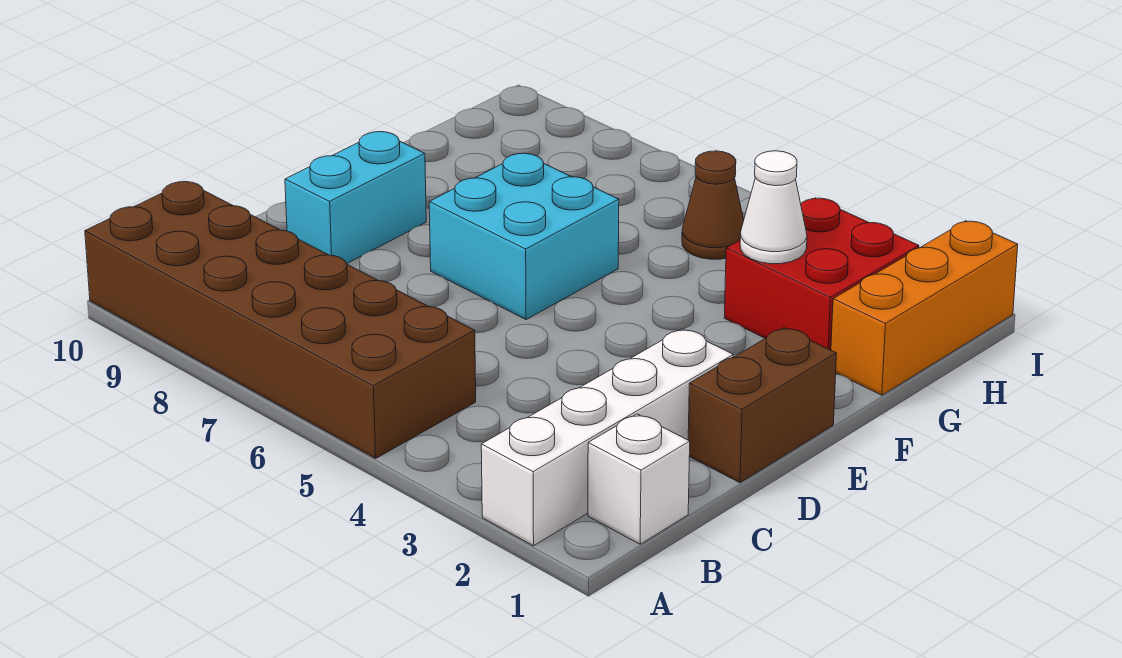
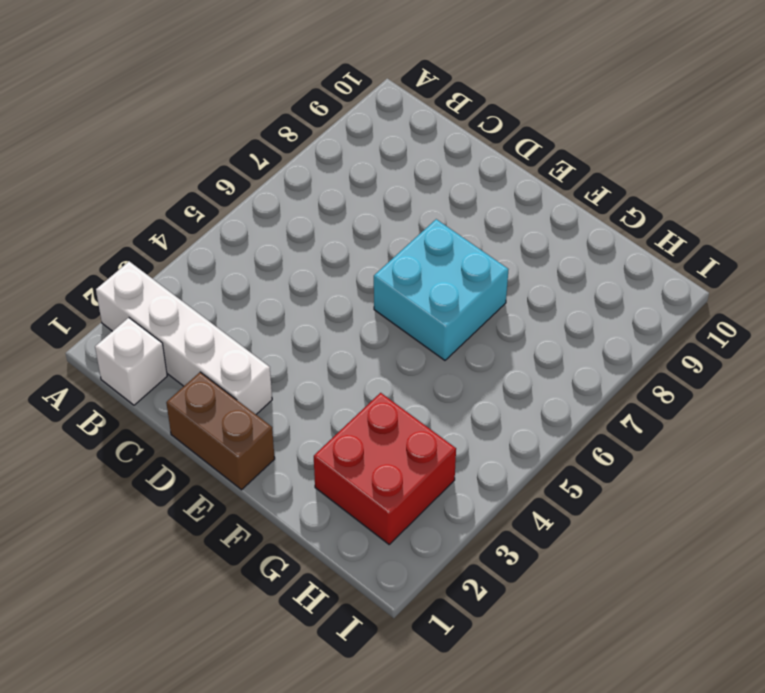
none -> brown brick A5:B10 level 1
none -> cyan brick D9:E9 level 1

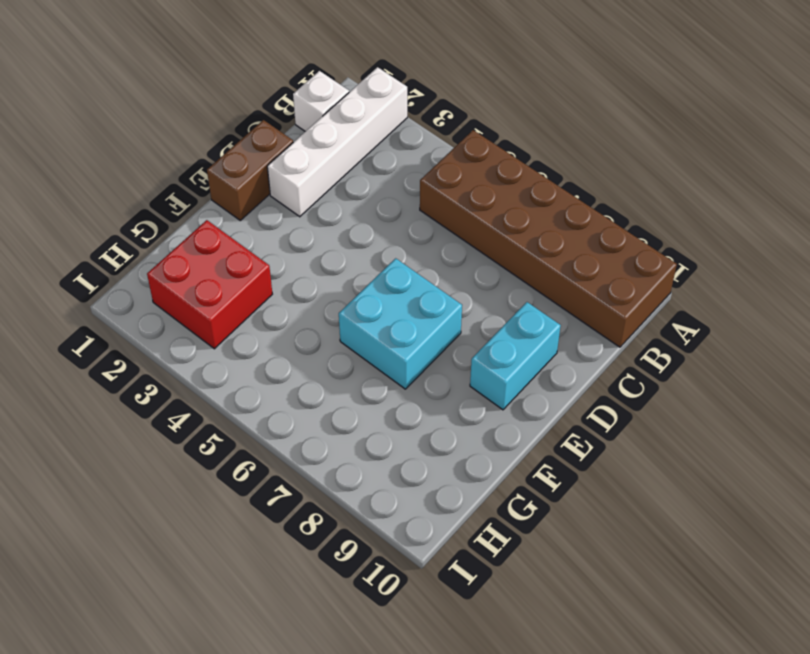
none -> orange brick G1:I1 level 1
none -> brown cone H5 level 1

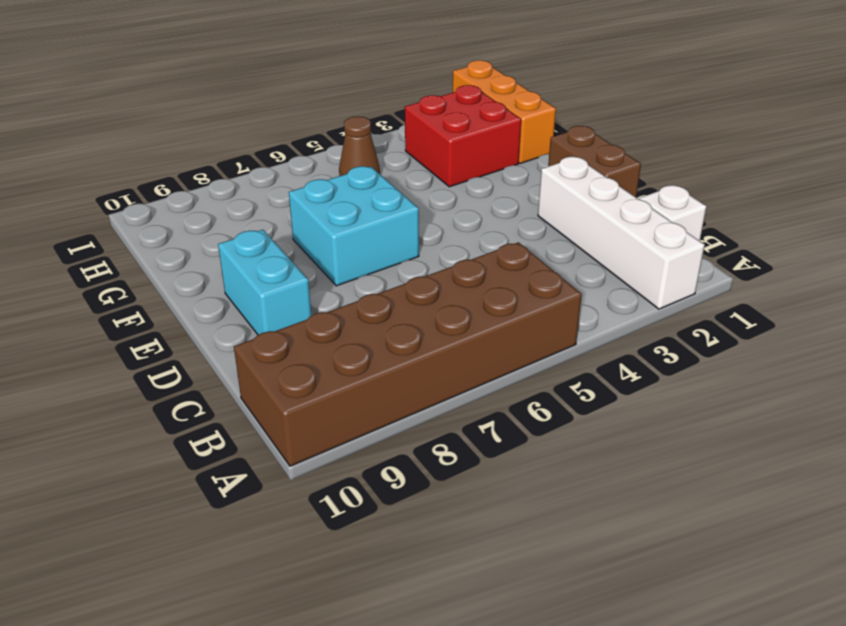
none -> white cone G3 level 2

